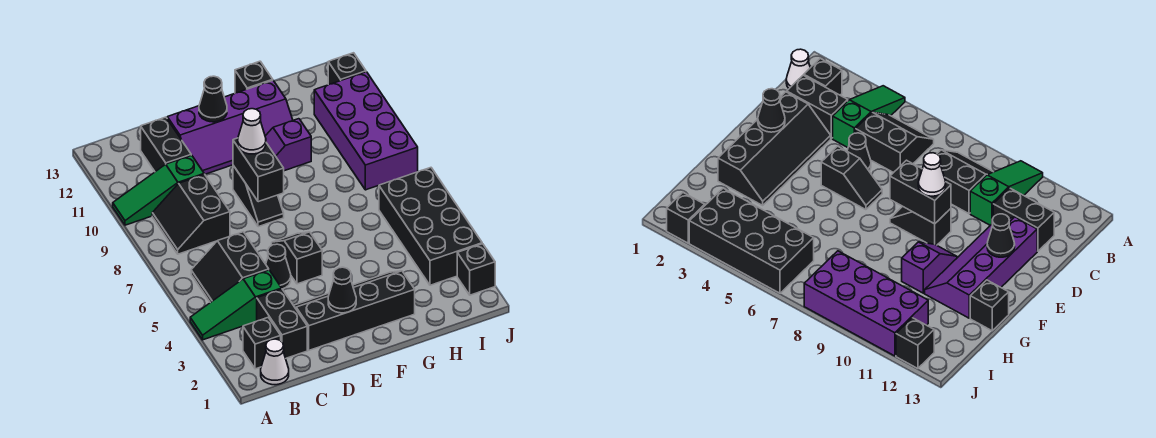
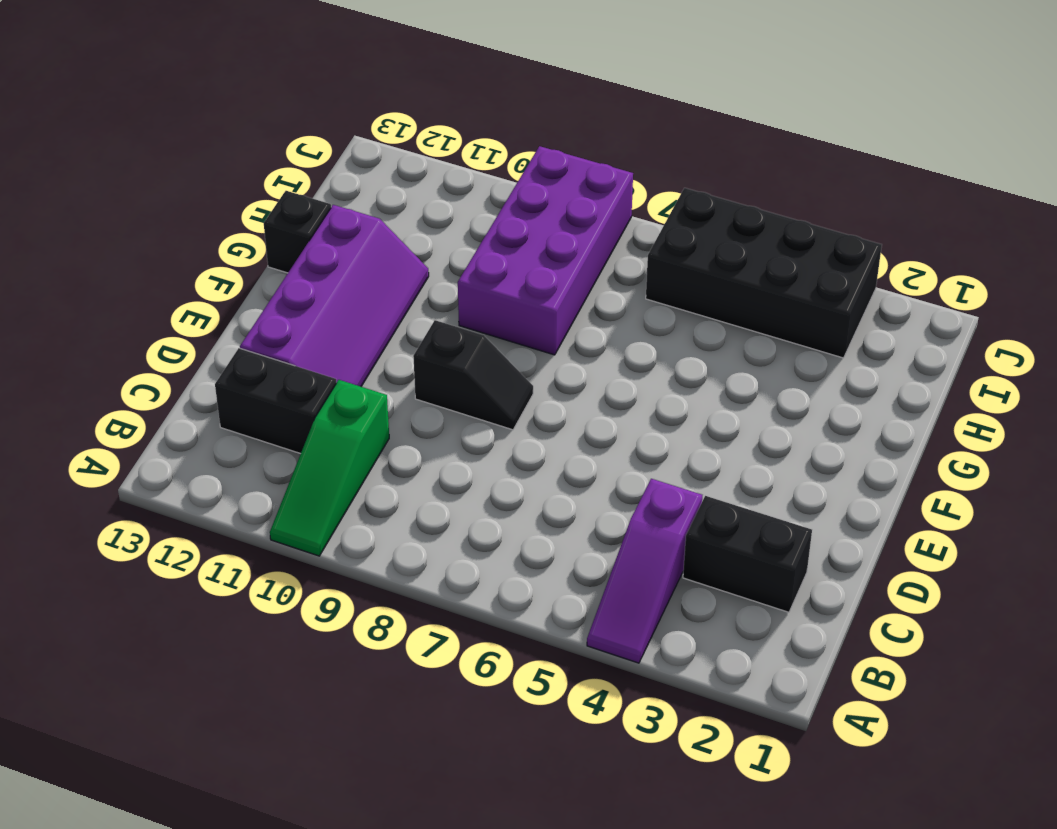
purple slope A4:C4 level 1 top C -> green slope A4:C4 level 1 top C
purple brick G8:J9 level 1 -> purple brick I8:J11 level 1
none -> white cone B1 level 1
none -> black brick B2 level 1
none -> black slope B5:C6 level 1 top C

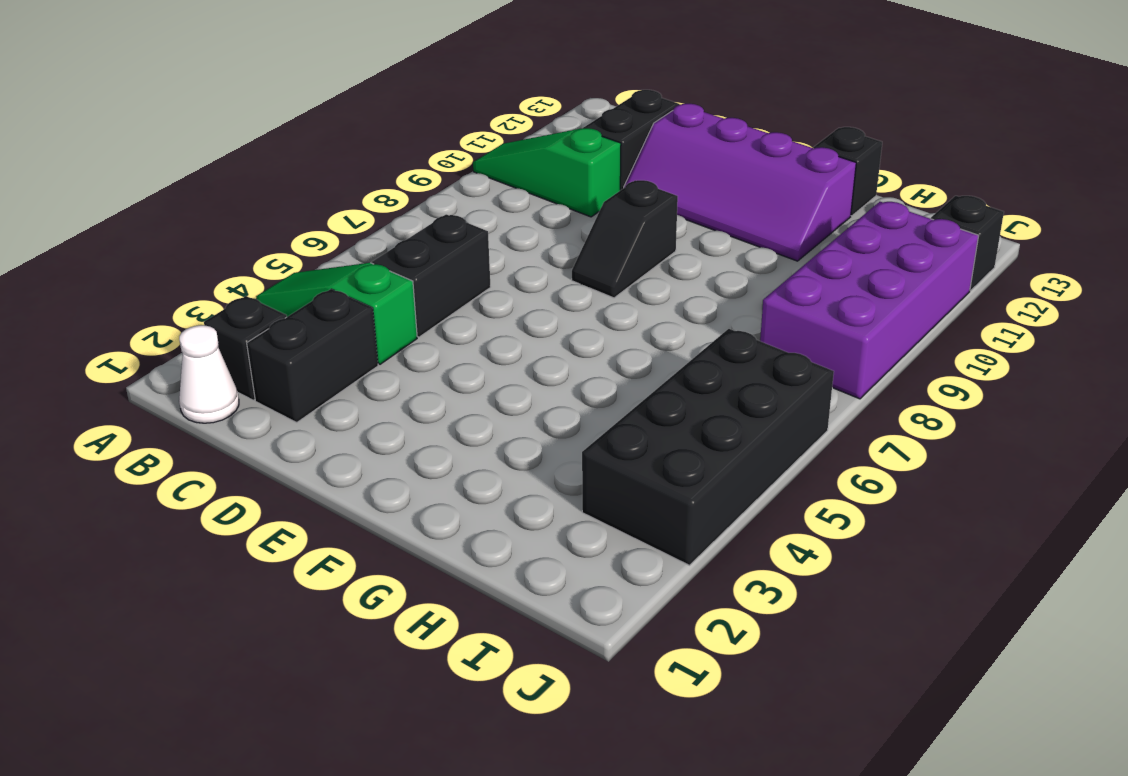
none -> black slope B8:C9 level 1 top C
none -> black slope D2:G3 level 1 top 2
none -> black cone D5 level 1

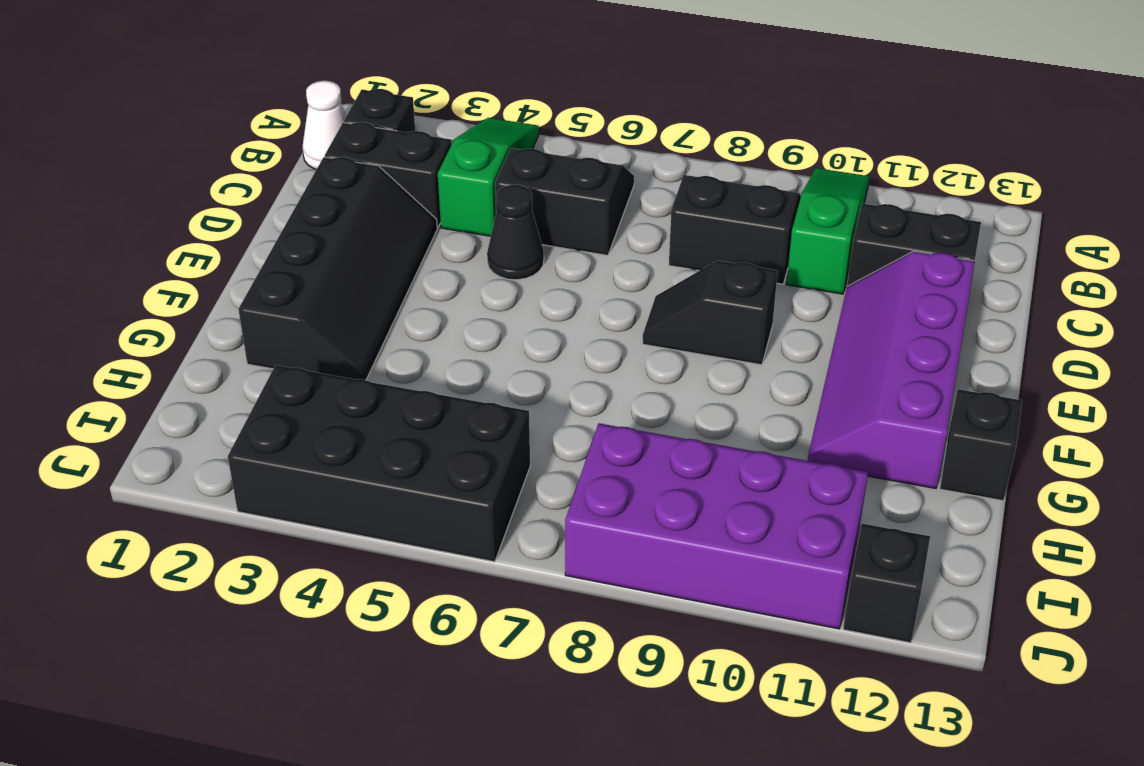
none -> black slope E5:E6 level 1 top 5
none -> purple slope F10:G10 level 1 top G
none -> black brick J2 level 1

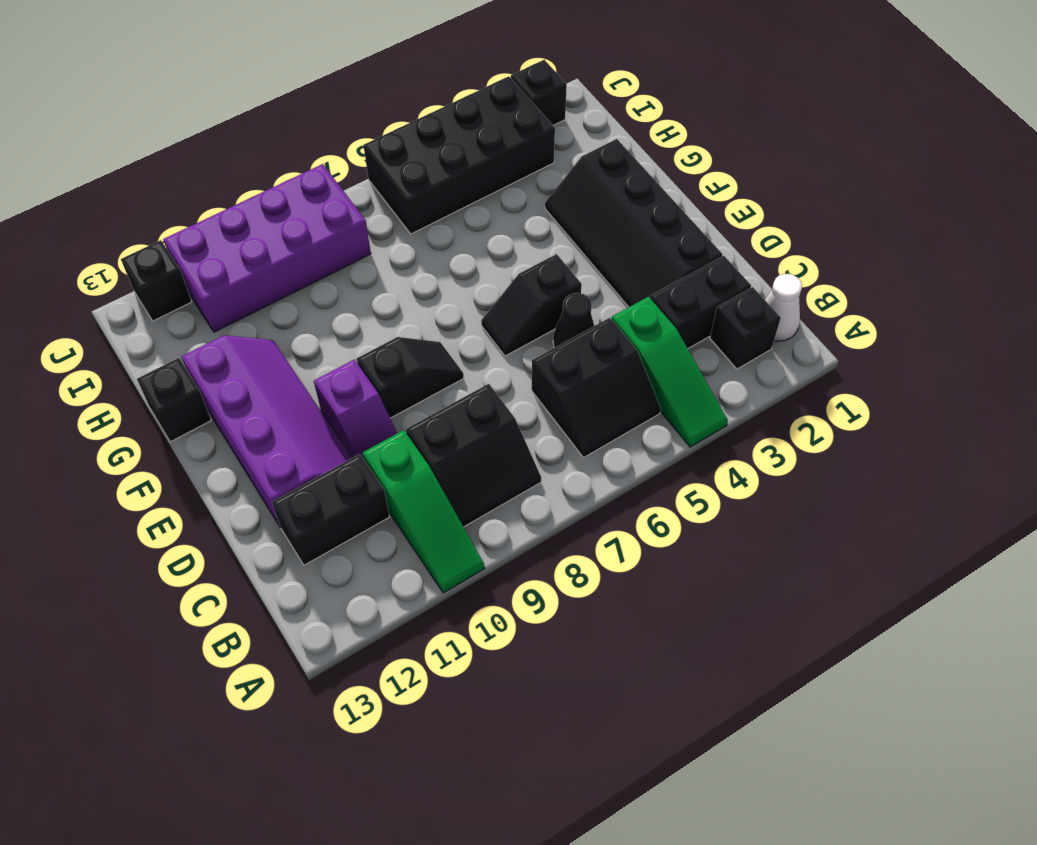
purple slope D10:E10 level 1 top E -> purple slope F10:G10 level 1 top G
none -> black cone E2 level 2
none -> black brick E8:E9 level 2
none -> black cone E12 level 2

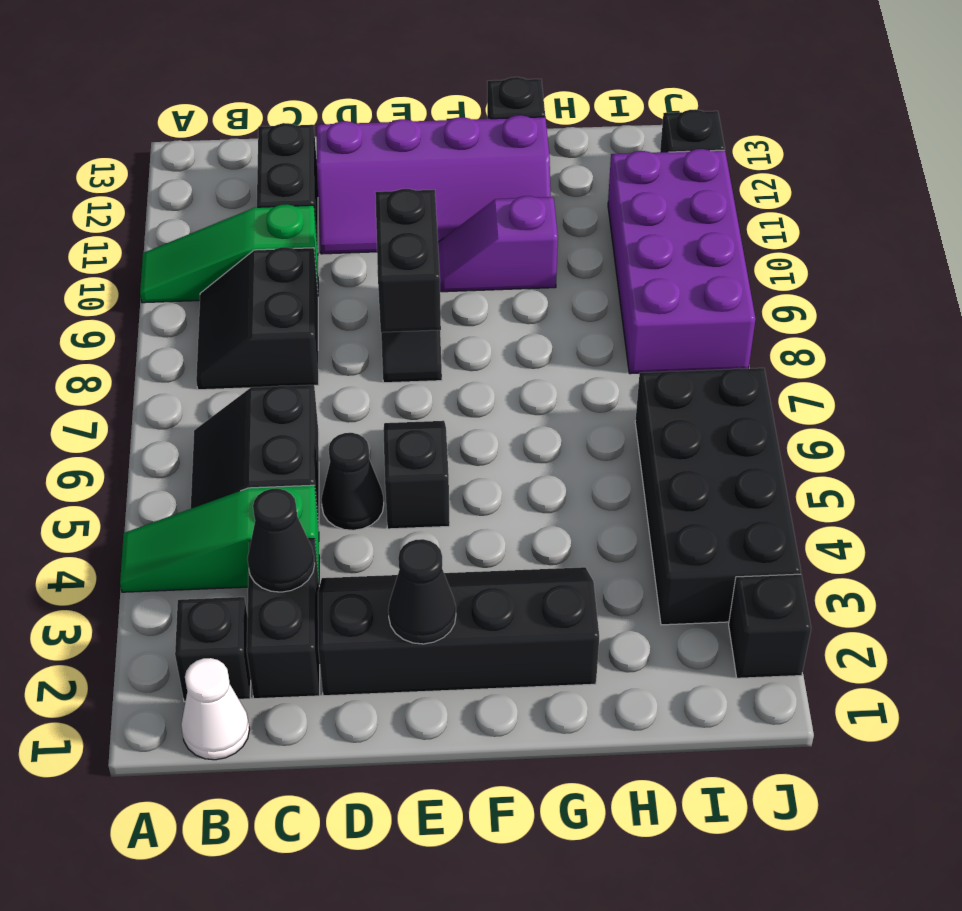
black cone C3 level 2 -> black cone E12 level 2
none -> white cone E9 level 3

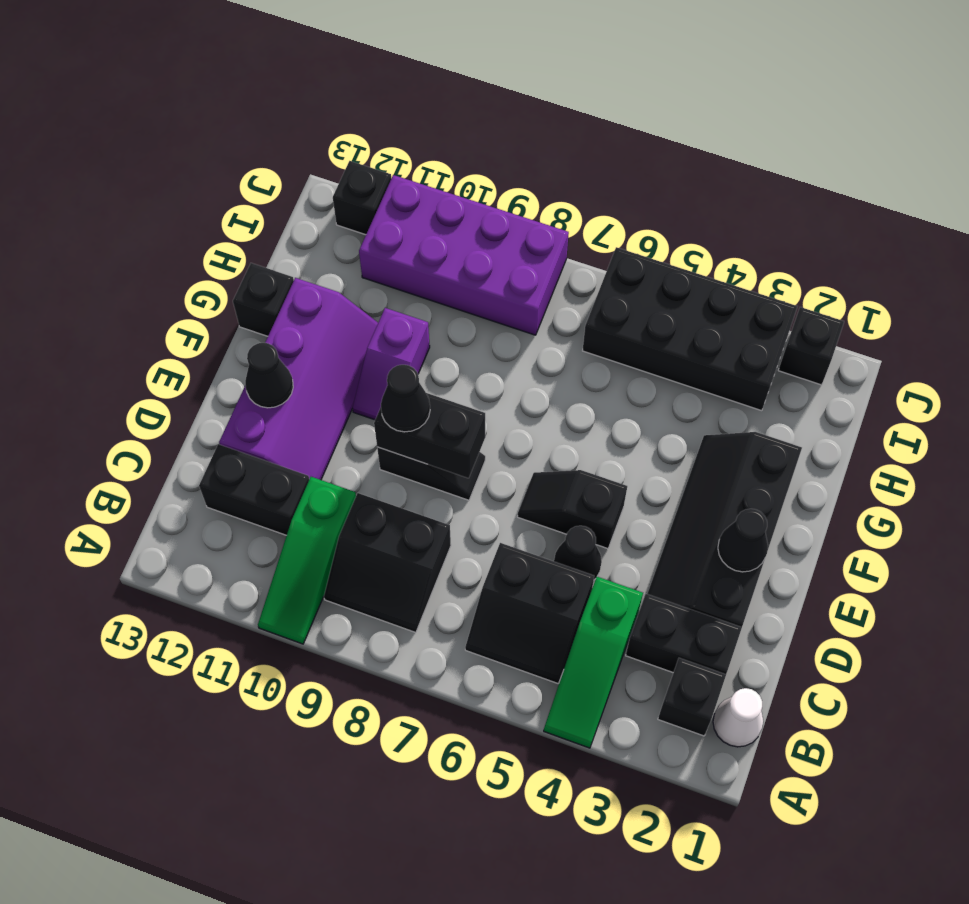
black cone E9 level 3 -> white cone E9 level 3

